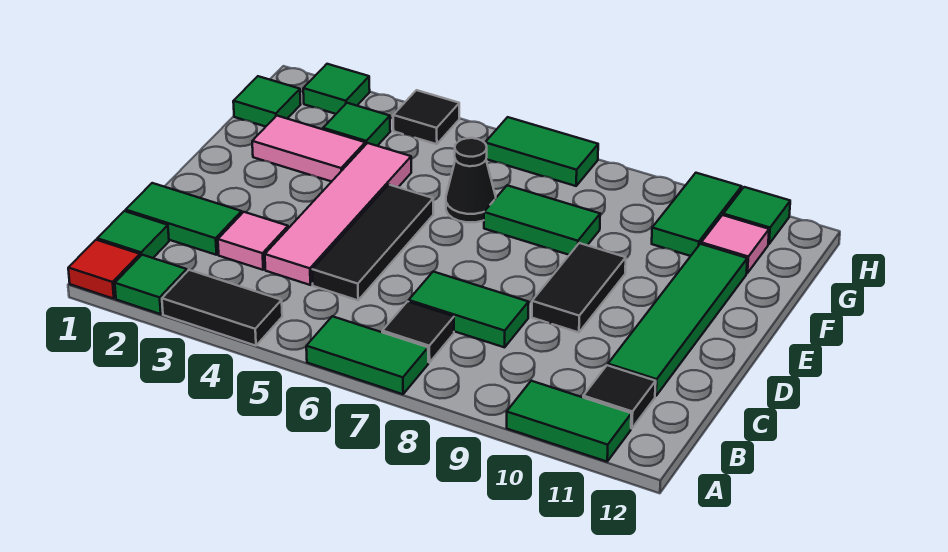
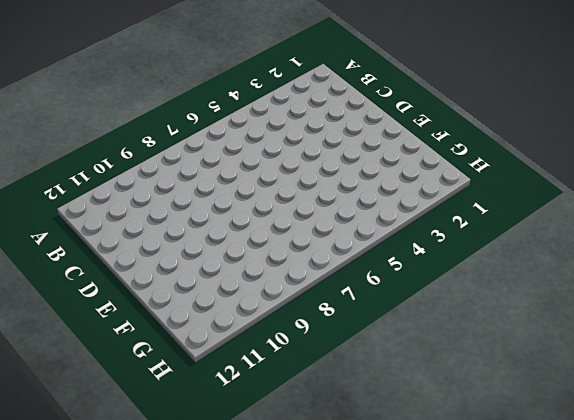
none -> red tile A1 level 1
none -> green tile A2 level 1
none -> black tile A3:A4 level 1

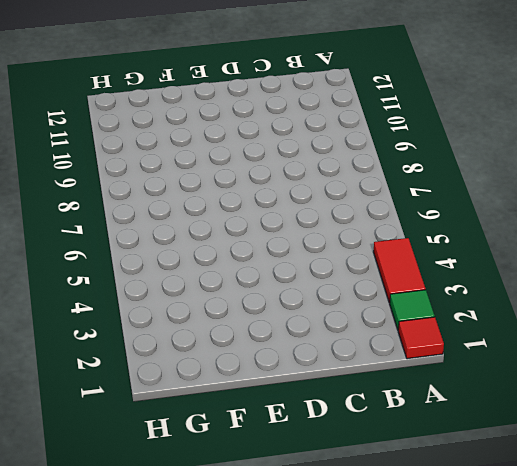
red tile A3:A4 level 1 -> black tile A3:A4 level 1
none -> green tile A6:A7 level 1
none -> green tile A10:A11 level 1
none -> green tile B1 level 1

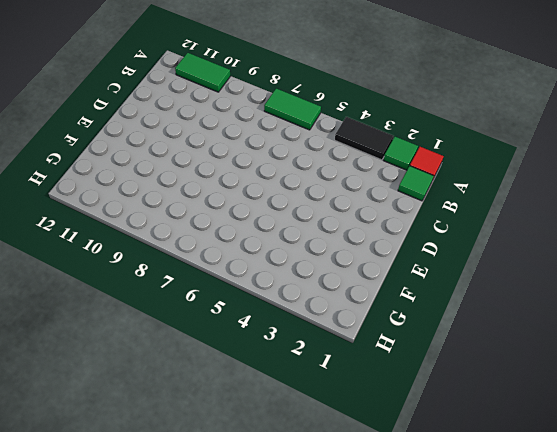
none -> black tile B7 level 1
none -> black tile B11 level 1
none -> green tile C1:C2 level 1

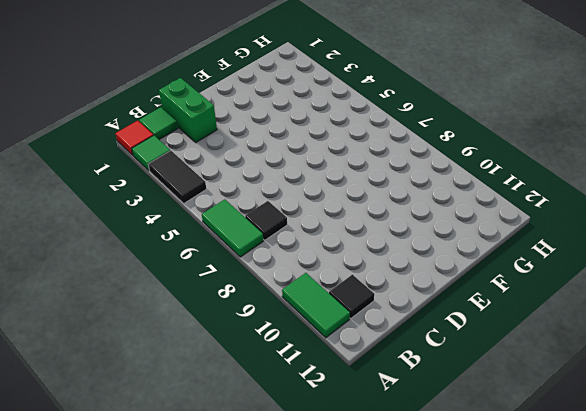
green brick C1:C2 level 1 -> green tile C1:C2 level 1
none -> pink tile C3 level 1
none -> pink tile C4:F4 level 1
none -> black tile C5:E5 level 1

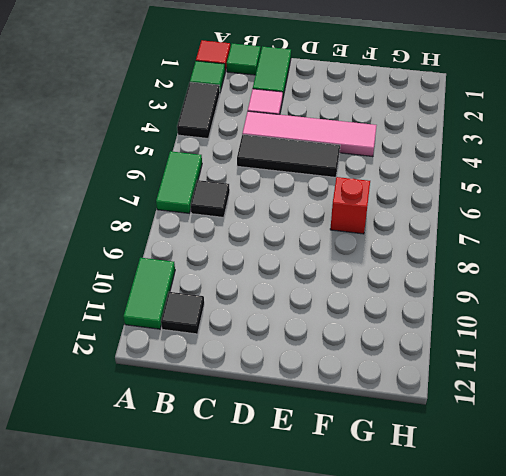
red brick F7 level 1 -> green tile F7:F8 level 1
none -> green tile C7:C8 level 1
none -> green tile C11:F11 level 1
none -> black tile D9:E9 level 1

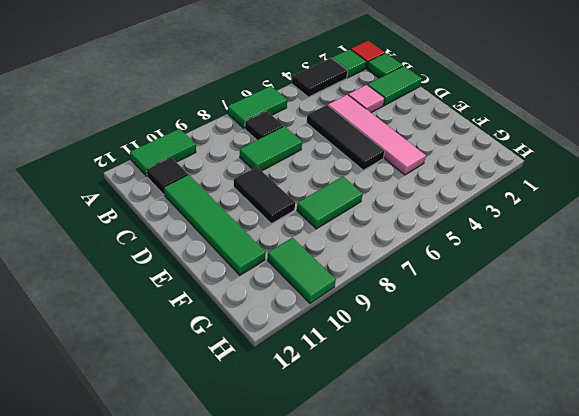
none -> pink tile F2:F3 level 1
none -> black cone F6 level 1
none -> green tile G1 level 1

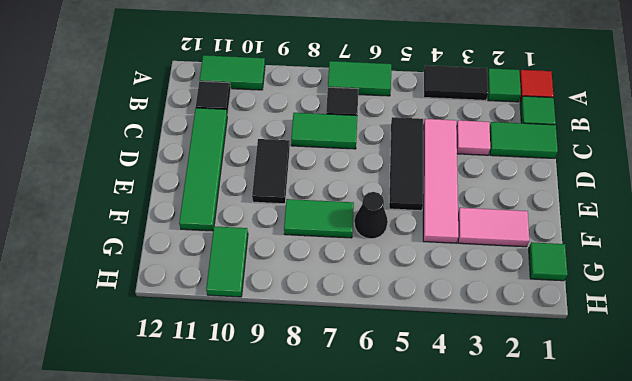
none -> green tile G3 level 1
none -> pink tile G11 level 1
none -> green tile H2 level 1

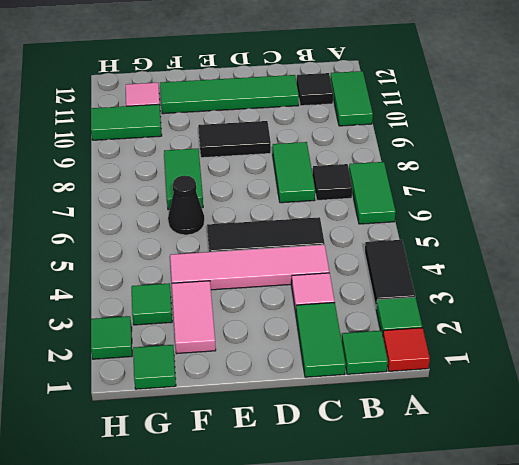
none -> black tile H4 level 1
none -> green tile H6:H7 level 1
none -> green tile H11 level 1

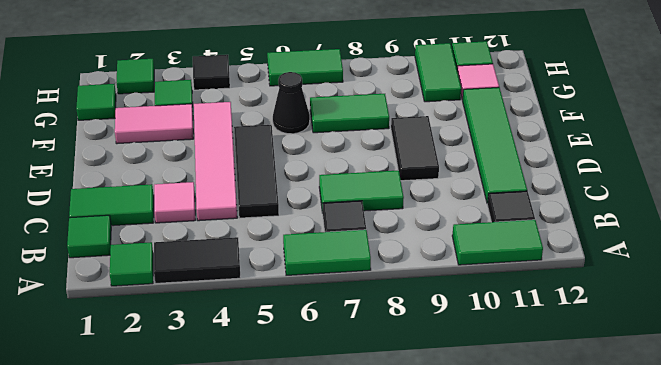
none -> red tile A1 level 1

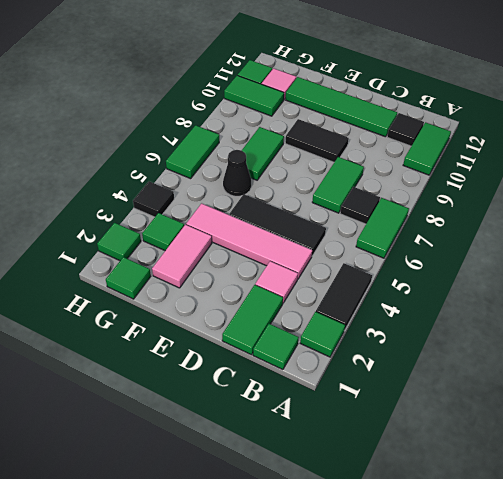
none -> red tile A1 level 1

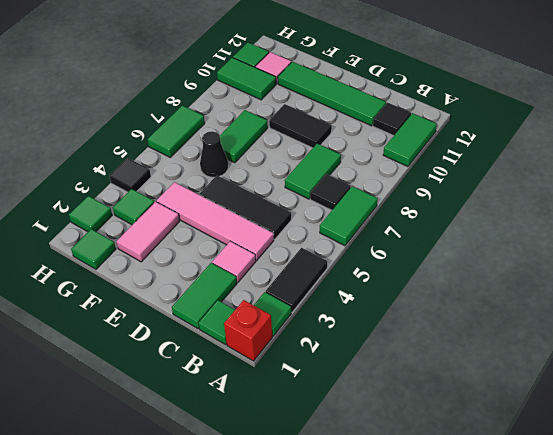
red brick A1 level 1 -> red tile A1 level 1

